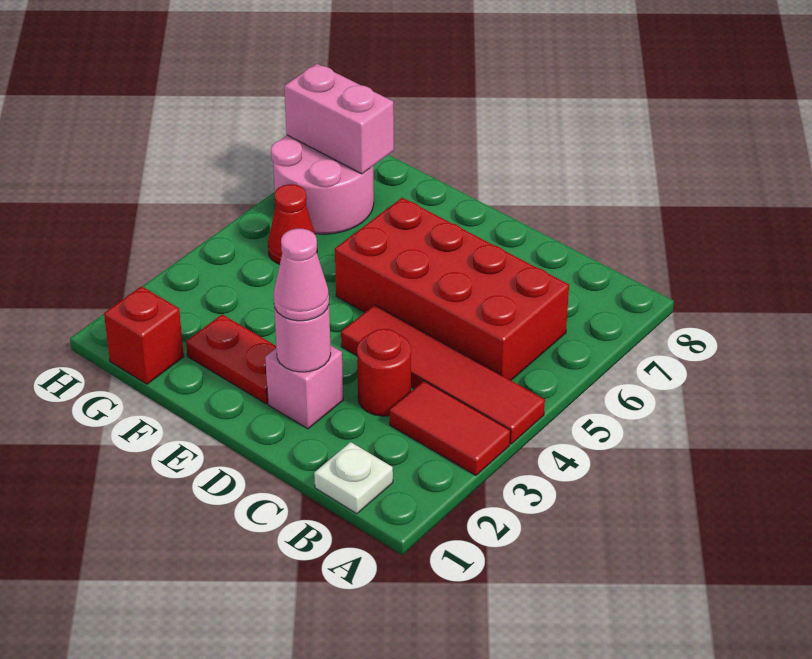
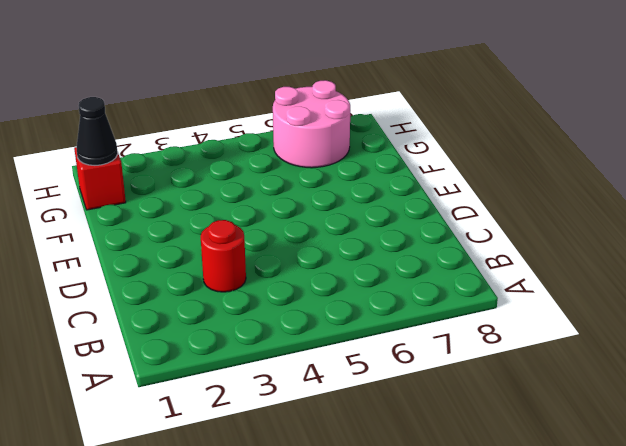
black cone G1 level 2 -> none
none -> red tile A3:B3 level 1
none -> red tile A4:D4 level 1
none -> white plate B1 level 1

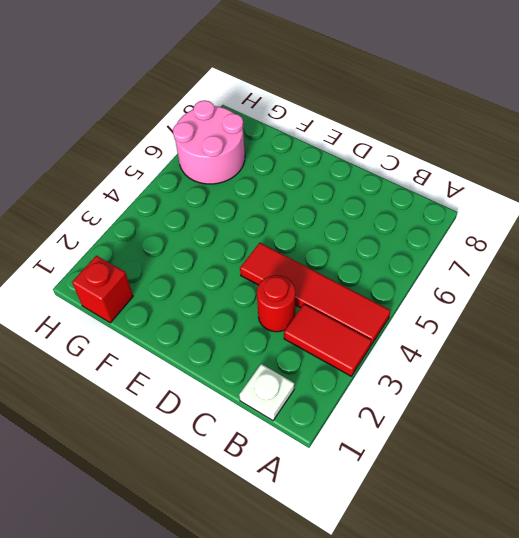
none -> red brick B5:E6 level 1
none -> pink brick D2 level 1
none -> red plate E2:F2 level 1

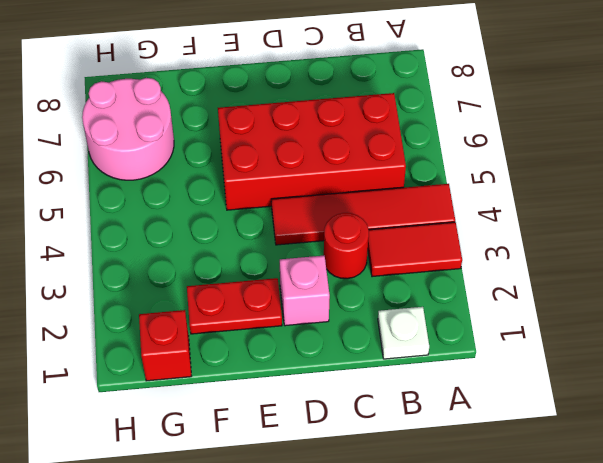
none -> red cone G5 level 1
none -> pink round brick D2 level 2
none -> pink brick G7:H7 level 2

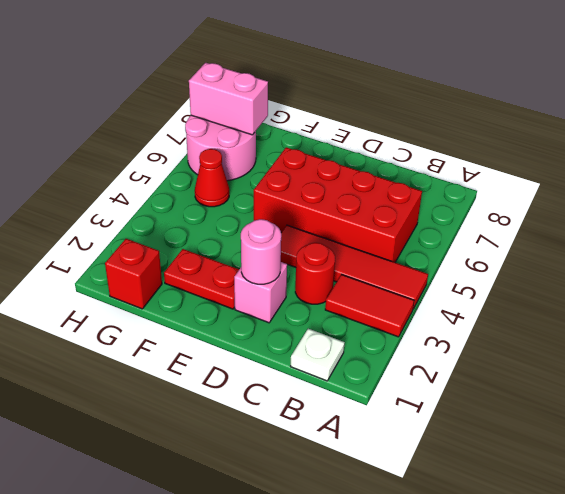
none -> pink cone D2 level 3

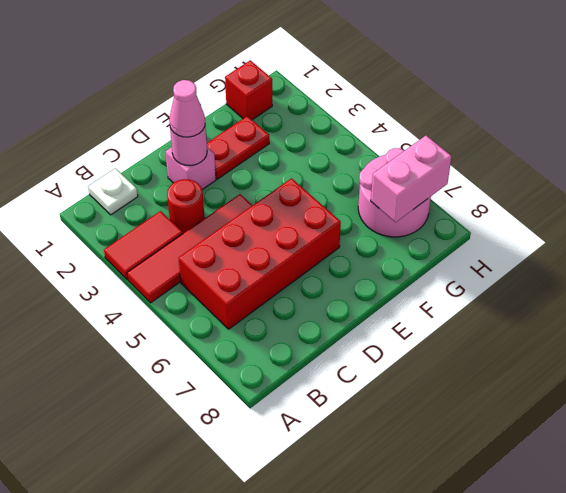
none -> red cone G5 level 1

